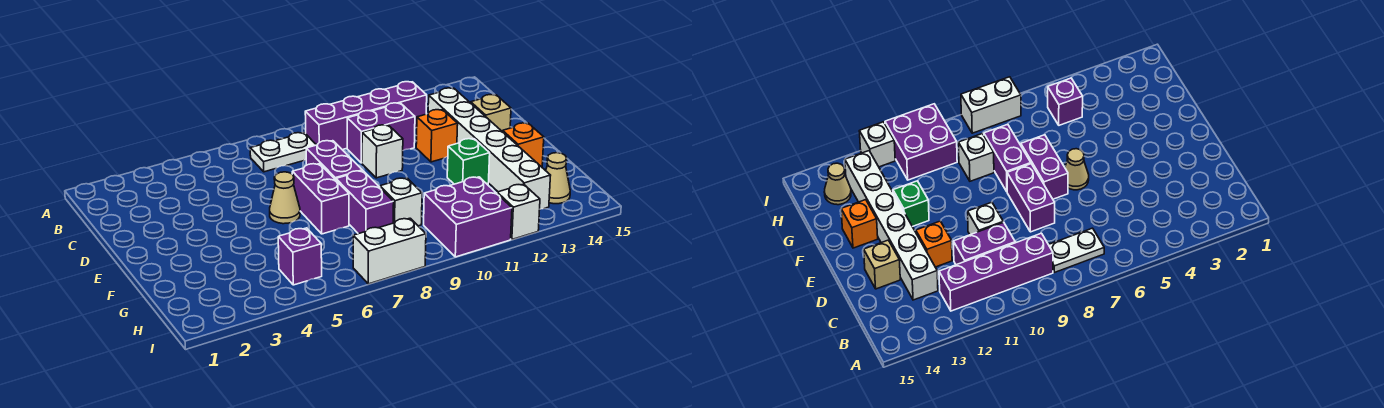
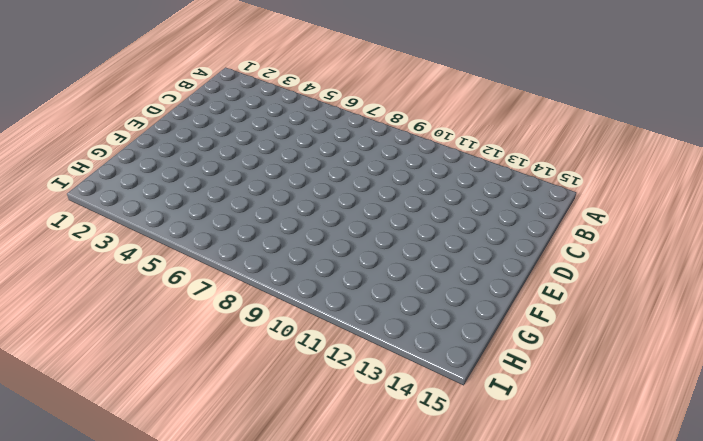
none -> white plate B7:B8 level 1
none -> purple brick B9:B12 level 1
none -> purple brick C10:C11 level 1

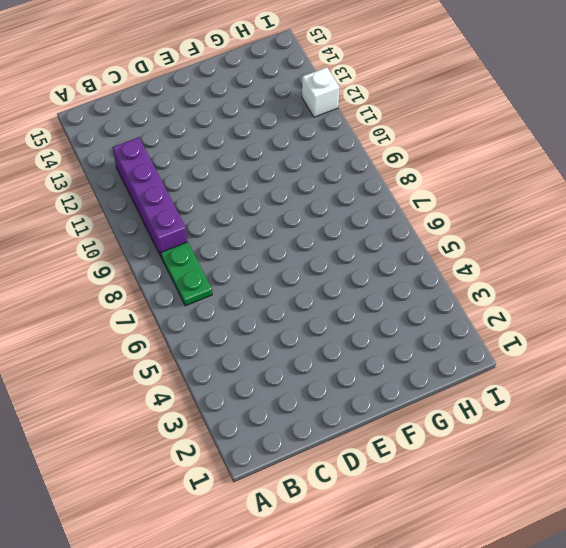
green plate B7:B8 level 1 -> white plate B7:B8 level 1
none -> purple brick C10:C11 level 1
none -> white brick C13:H13 level 1
none -> purple brick D8:E8 level 1

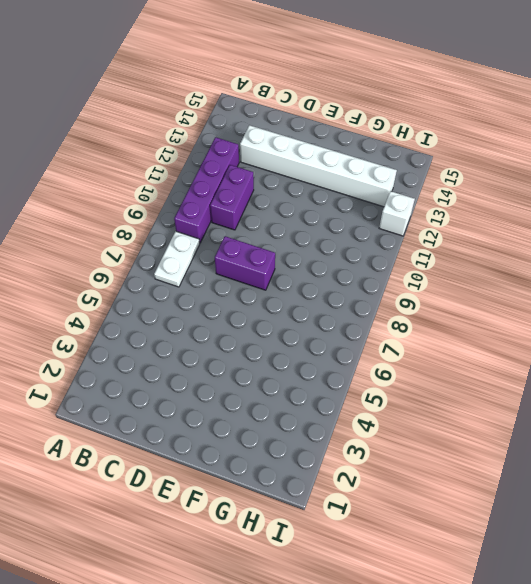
none -> white brick D10 level 1
none -> orange brick D12 level 1
none -> tan brick D14 level 1

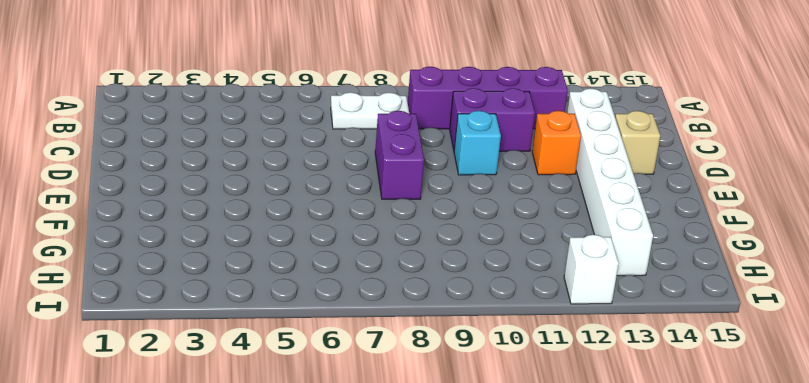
cyan brick D10 level 1 -> white brick D10 level 1
none -> tan cone E6 level 1
none -> purple brick E7:F7 level 1
none -> purple brick F8:G8 level 1

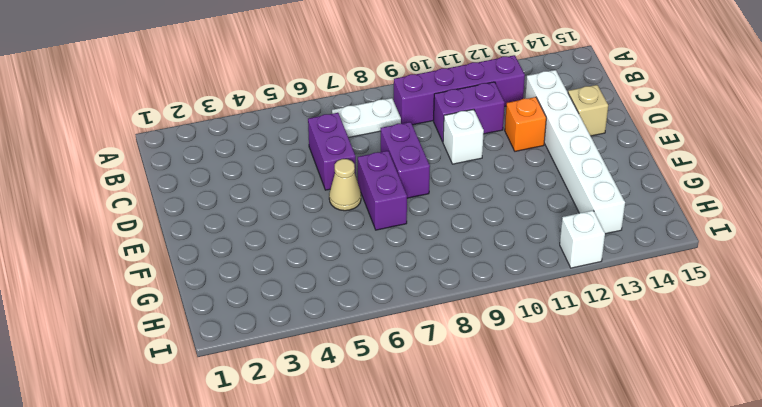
purple brick C6:D6 level 1 -> purple brick F8:G8 level 1
none -> green brick F12 level 1
none -> orange brick F14 level 1
none -> white brick G9 level 1

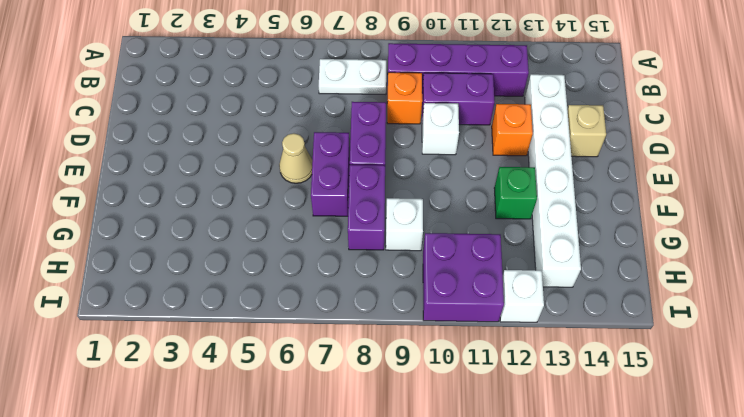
orange brick C9 level 1 -> orange brick F14 level 1
none -> purple brick H5 level 1
none -> tan cone H14 level 1
none -> white brick I7:I8 level 1

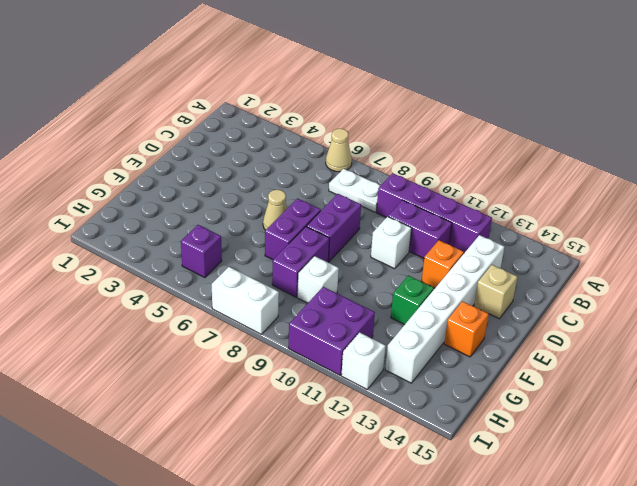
tan cone A6 level 1 -> tan cone H14 level 1

